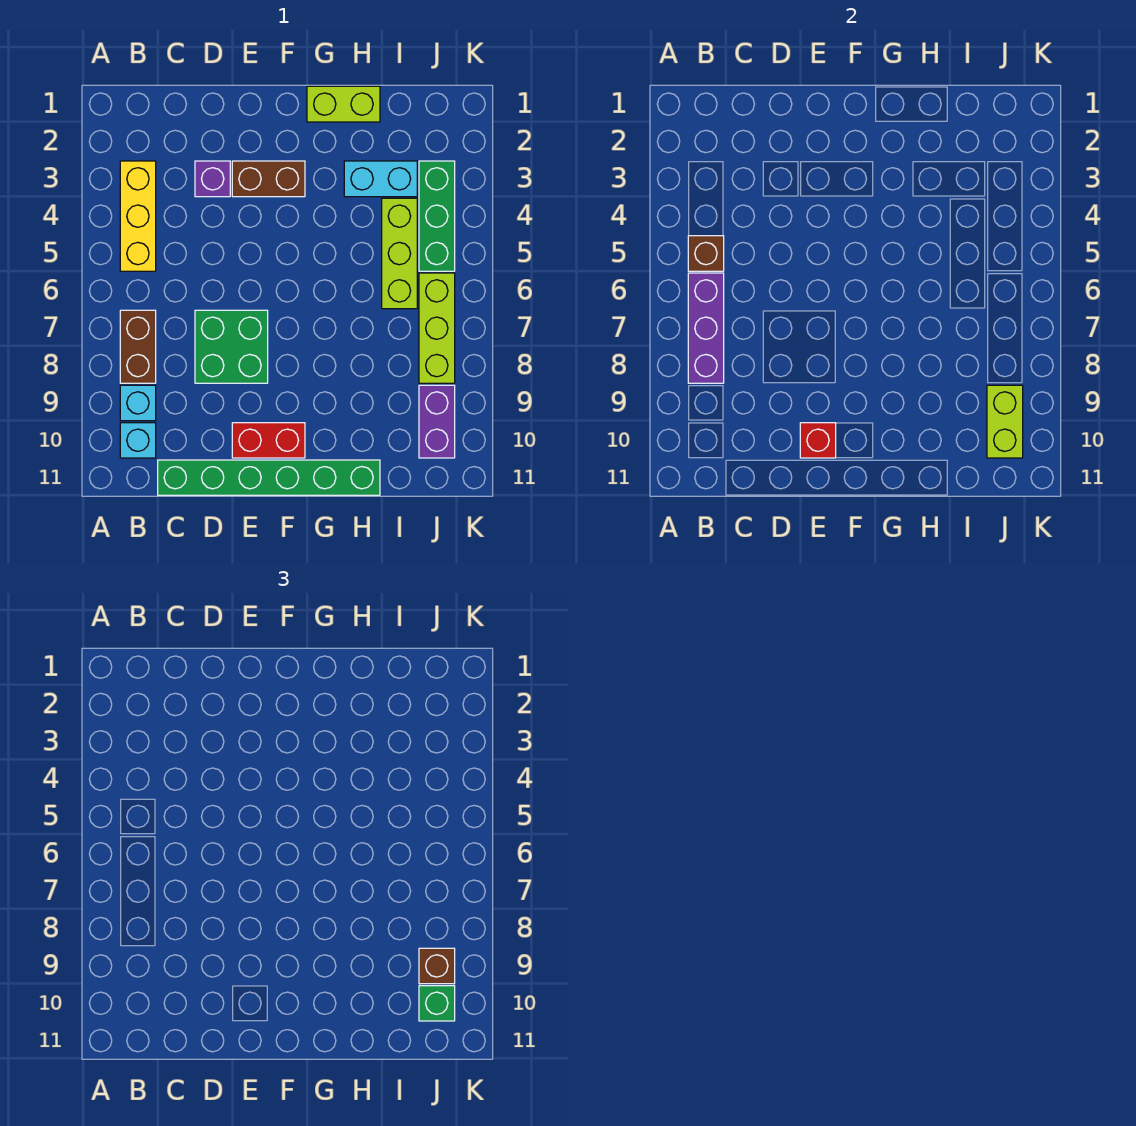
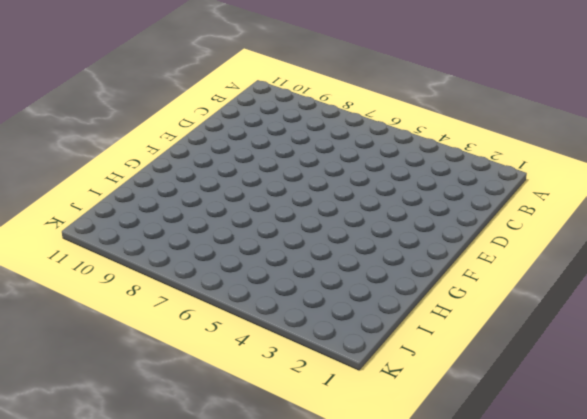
none -> yellow brick B3:B5 level 1
none -> brown brick B7:B8 level 1
none -> cyan brick B9 level 1

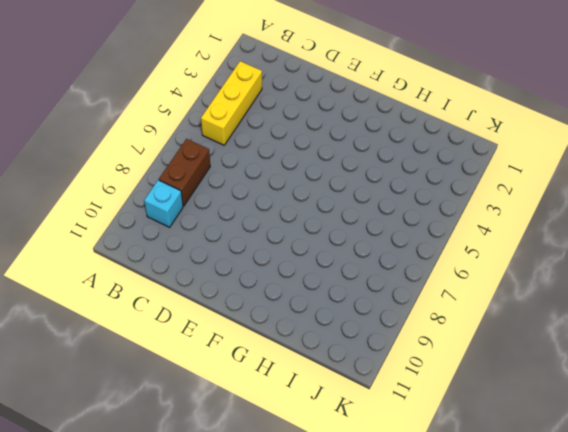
none -> cyan brick B10 level 1
none -> green brick C11:H11 level 1
none -> purple brick D3 level 1

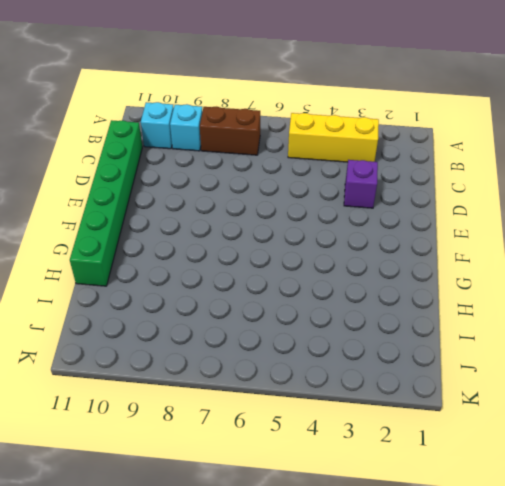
none -> green brick D7:E8 level 1
none -> brown brick E3:F3 level 1
none -> red brick E10:F10 level 1

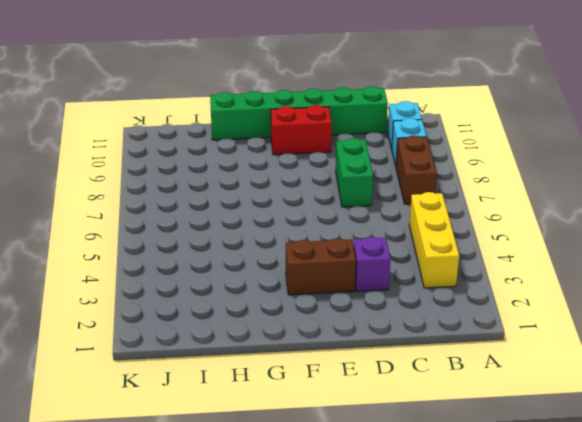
green brick D7:D8 level 1 -> green brick D7:E8 level 1
none -> lime brick G1:H1 level 1
none -> cyan brick H3:I3 level 1
none -> lime brick I4:I6 level 1

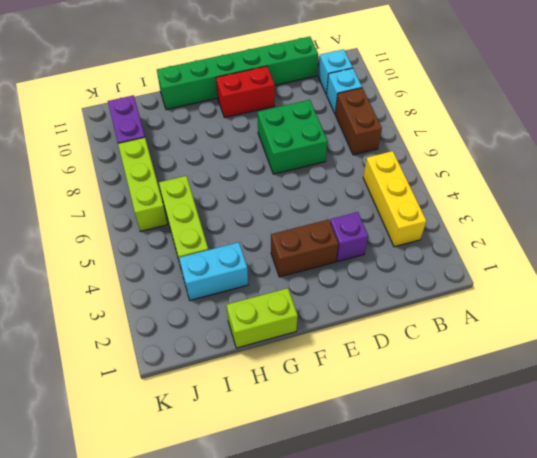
none -> green brick J3:J5 level 1
none -> brown brick B5 level 2
none -> purple brick B6:B8 level 2

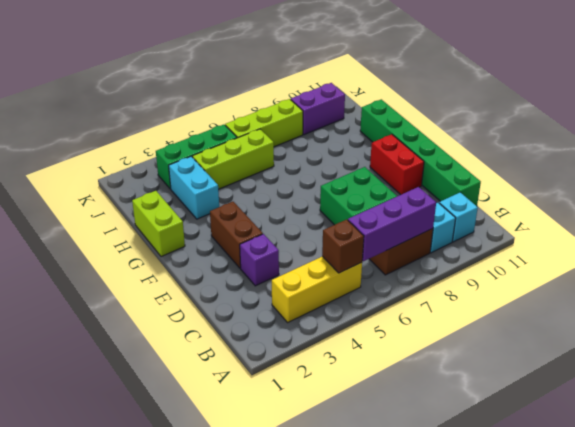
none -> red brick E10 level 2
none -> lime brick J9:J10 level 2
none -> brown brick J9 level 3

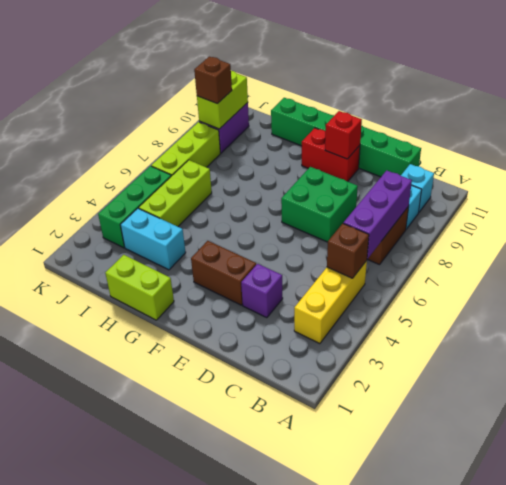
none -> green brick J10 level 3

